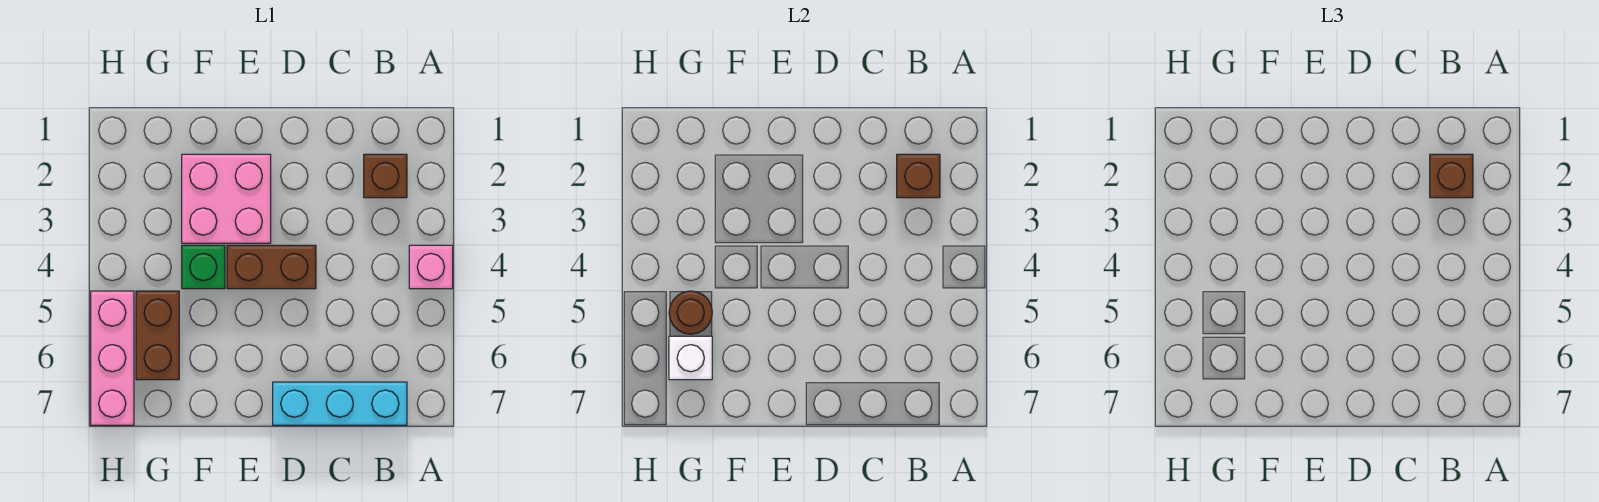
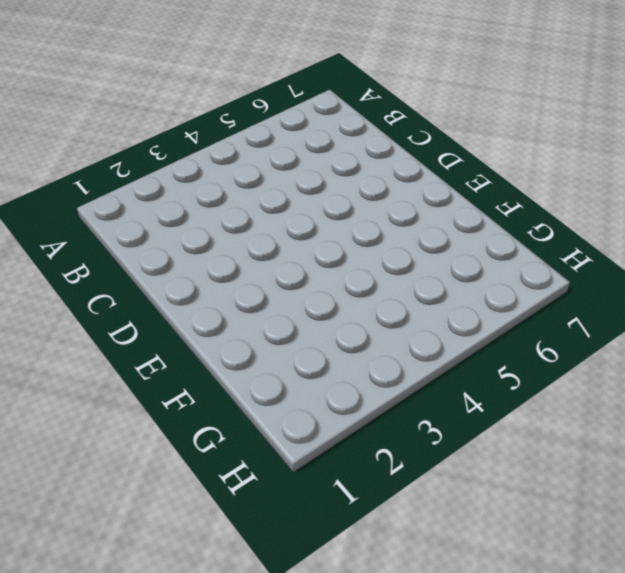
none -> pink brick A4 level 1
none -> brown brick B2 level 1
none -> cyan brick B7:D7 level 1

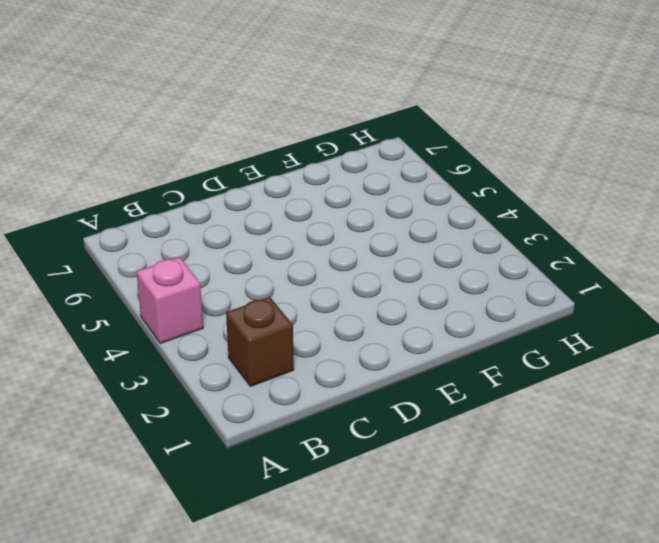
none -> cyan brick B7:D7 level 1
none -> brown brick D4:E4 level 1
none -> pink brick E2:F3 level 1

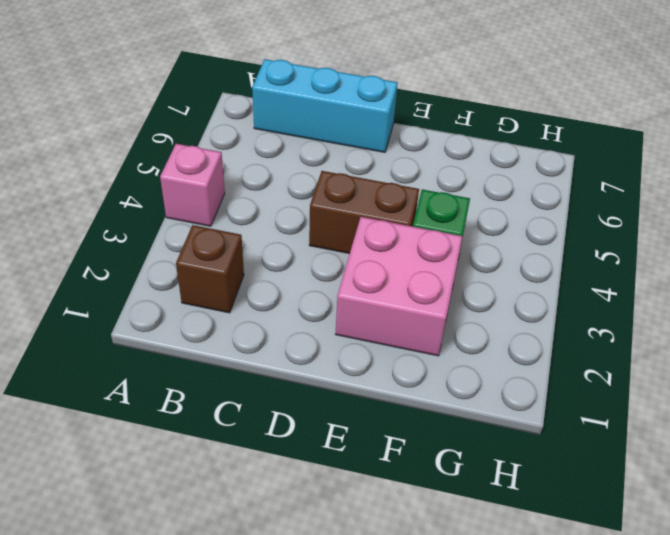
none -> brown brick G5:G6 level 1
none -> pink brick H5:H7 level 1
none -> brown brick B2 level 2

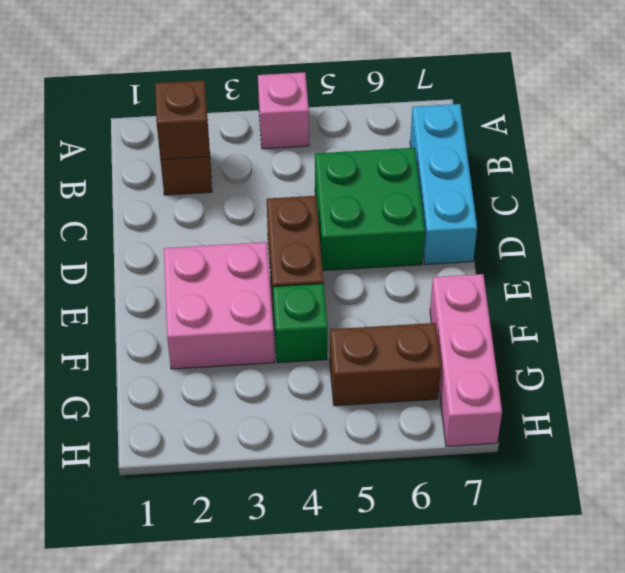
green brick C5:D6 level 1 -> none
pink brick F7:H7 level 1 -> pink brick H5:H7 level 1
none -> brown round brick G5 level 2
none -> white brick G6 level 2
none -> brown brick B2 level 3

